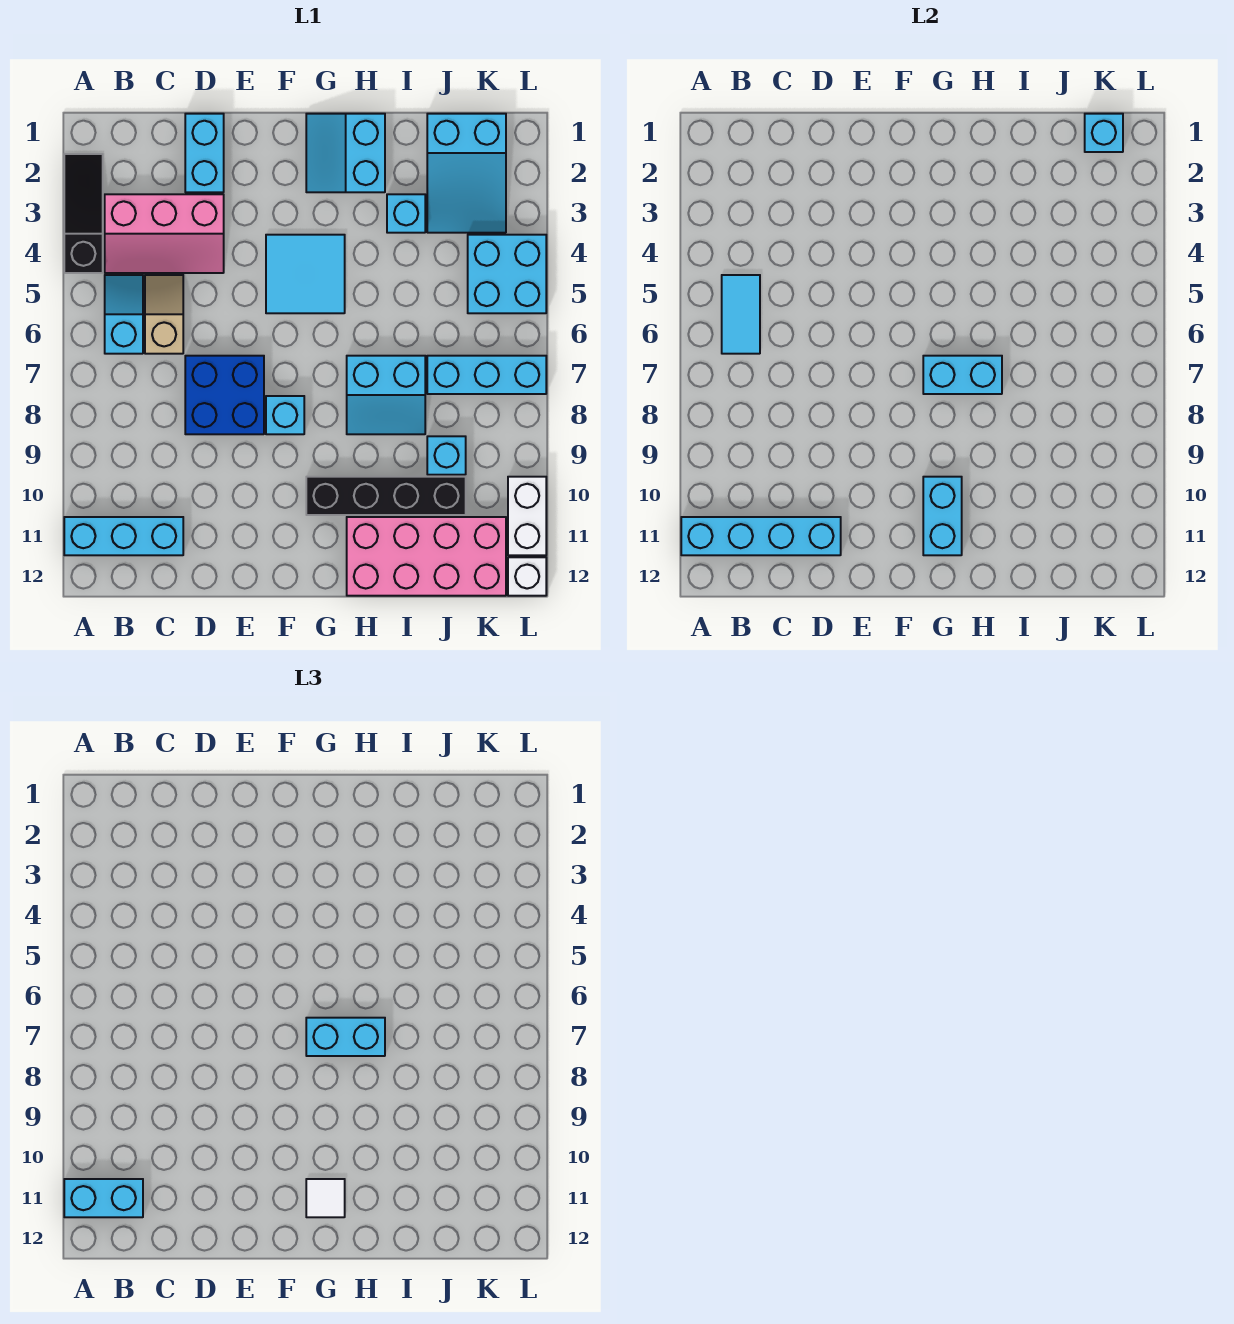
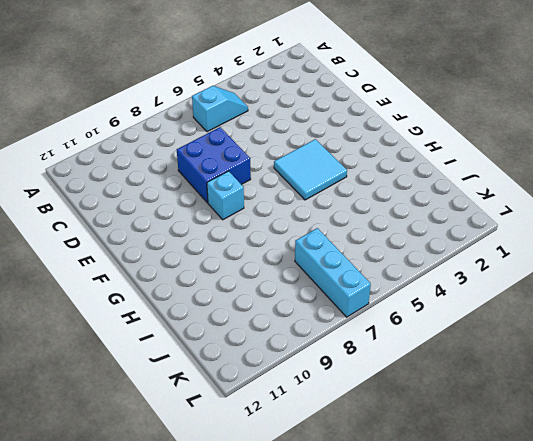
none -> black slope A2:A4 level 1 top 4
none -> cyan brick A11:C11 level 1
none -> pink slope B3:D4 level 1 top 3

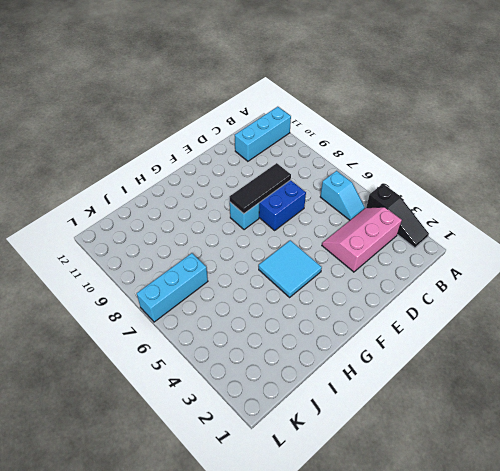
black tile D8:F8 level 2 -> none
none -> tan slope C5:C6 level 1 top 6
none -> cyan brick D1:D2 level 1
none -> cyan slope G1:H2 level 1 top H

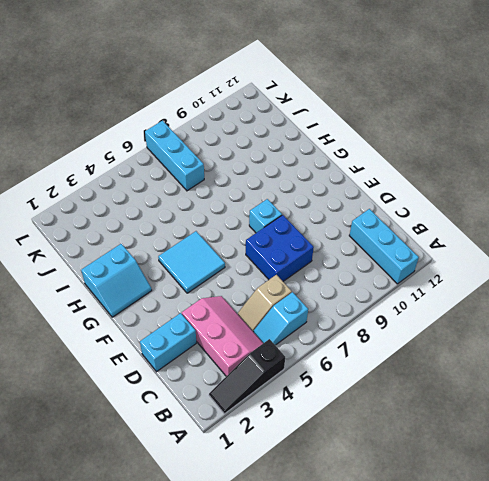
none -> black brick G10:J10 level 1
none -> cyan slope H7:I8 level 1 top 7
none -> pink brick H11:K12 level 1

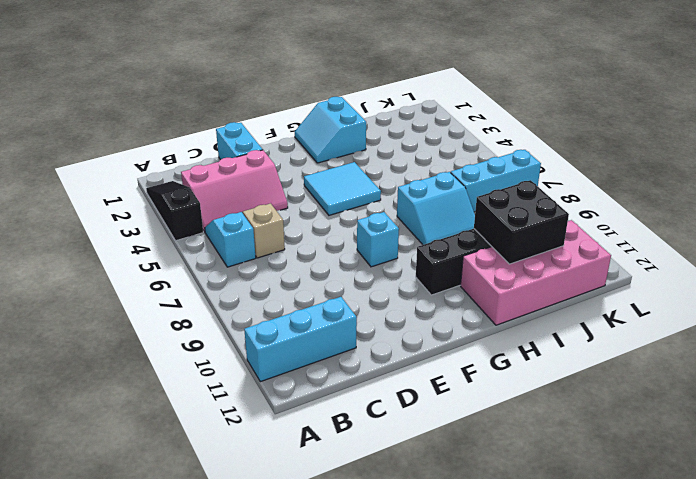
black brick I10:J11 level 2 -> none
none -> blue brick D7:E8 level 1
none -> cyan brick I3 level 1
none -> cyan slope J1:K3 level 1 top 1

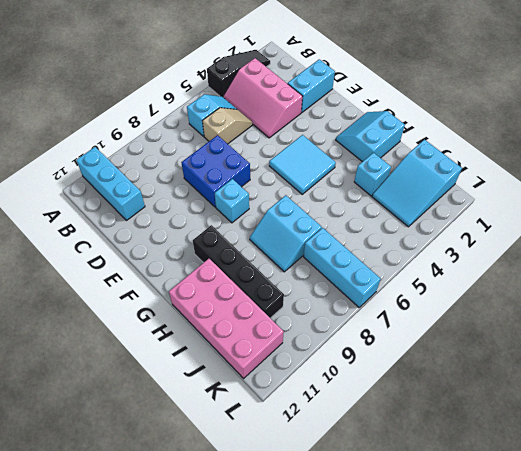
none -> cyan brick J9 level 1
none -> cyan brick K4:L5 level 1
none -> white brick L10:L11 level 1

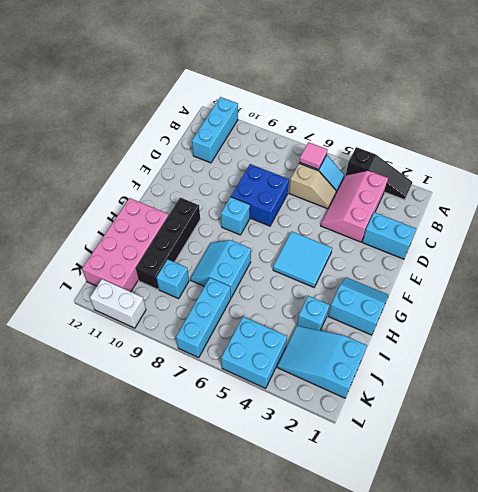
pink tile B6 level 2 -> cyan tile B5:B6 level 2
none -> white brick L12 level 1
none -> cyan brick A11:D11 level 2
none -> cyan brick G7:H7 level 2

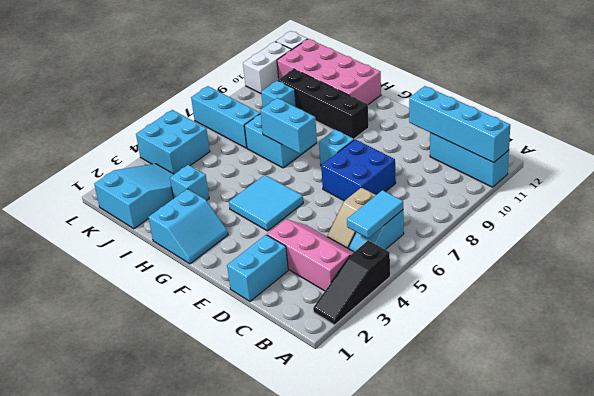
none -> cyan brick G10:G11 level 2
none -> cyan brick K1 level 2
none -> cyan brick A11:B11 level 3

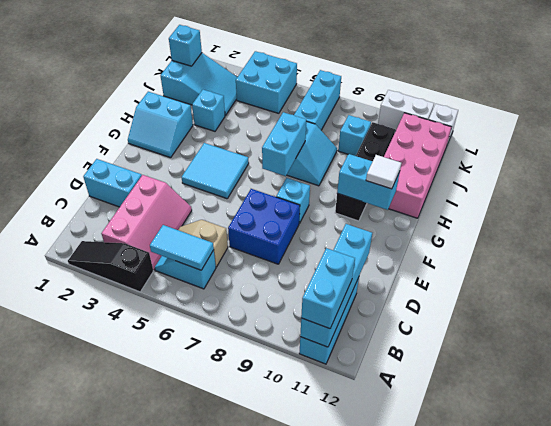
none -> cyan brick G7:H7 level 3

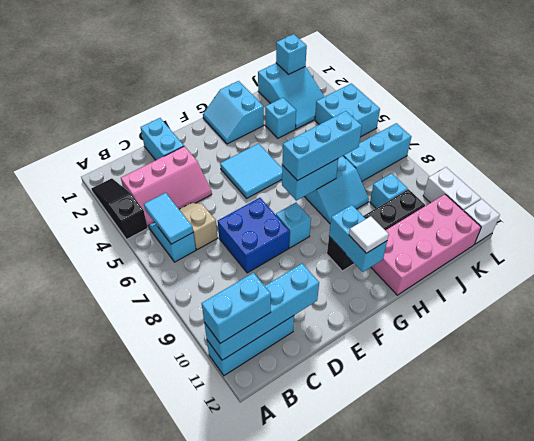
cyan brick G7:I7 level 3 -> cyan brick G7:H7 level 3

